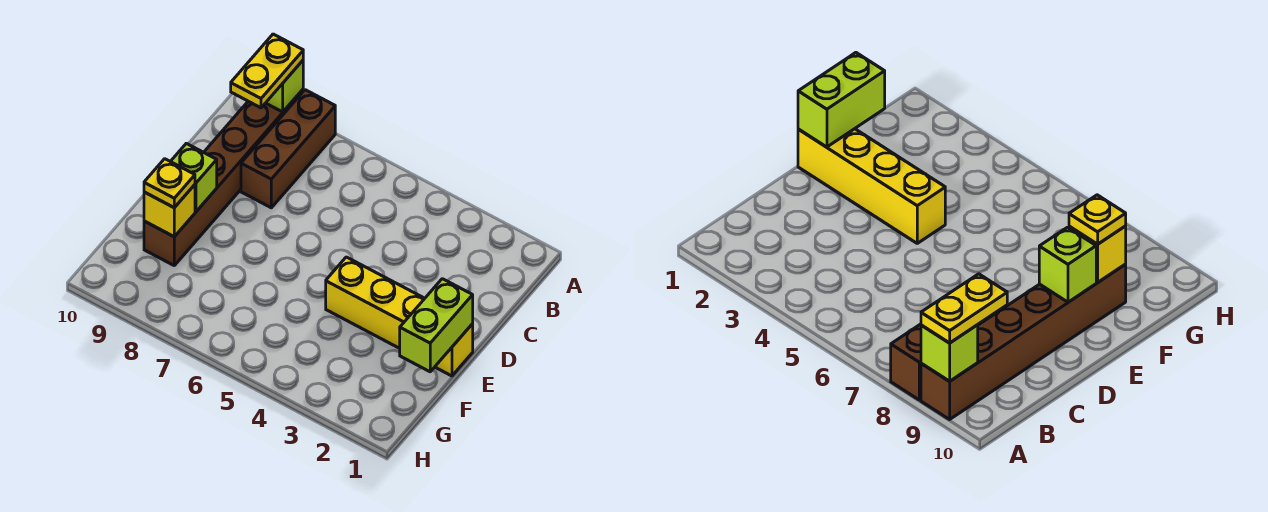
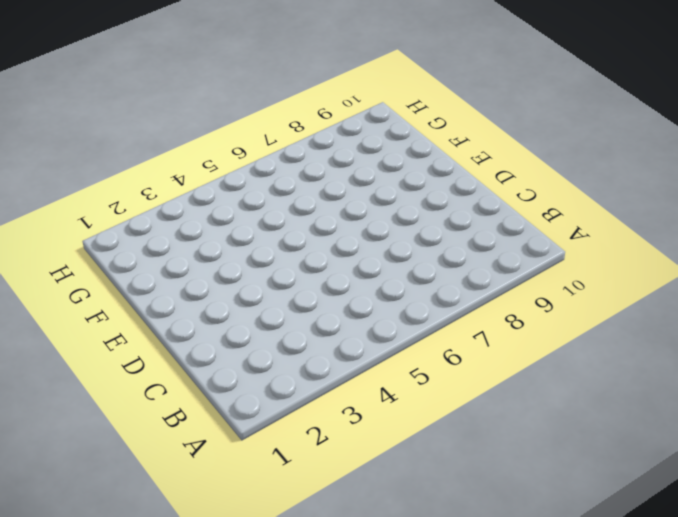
none -> brown brick A8:C8 level 1
none -> brown brick A9:F9 level 1

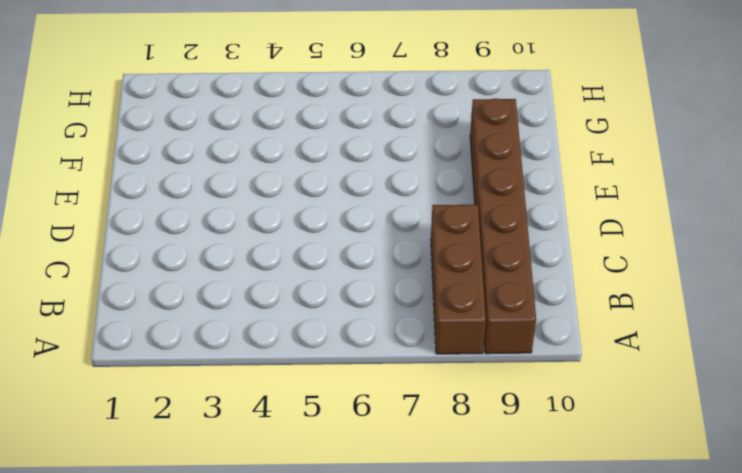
none -> yellow brick E1:E4 level 1
none -> lime brick A9 level 2

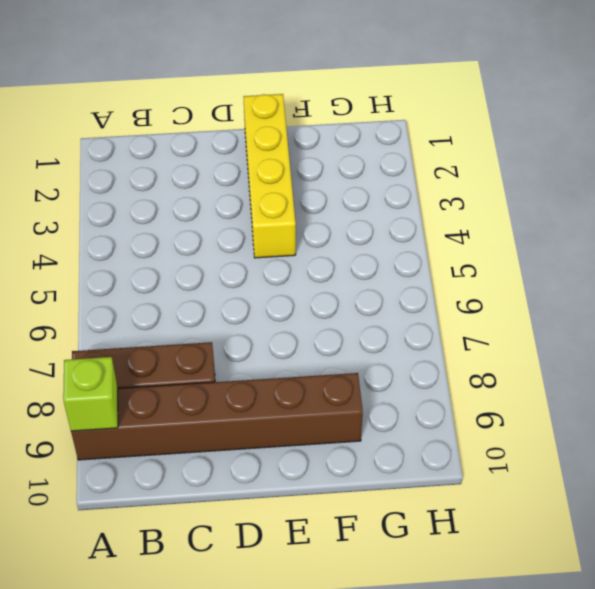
none -> lime brick E1:F1 level 2
none -> lime brick E9 level 2

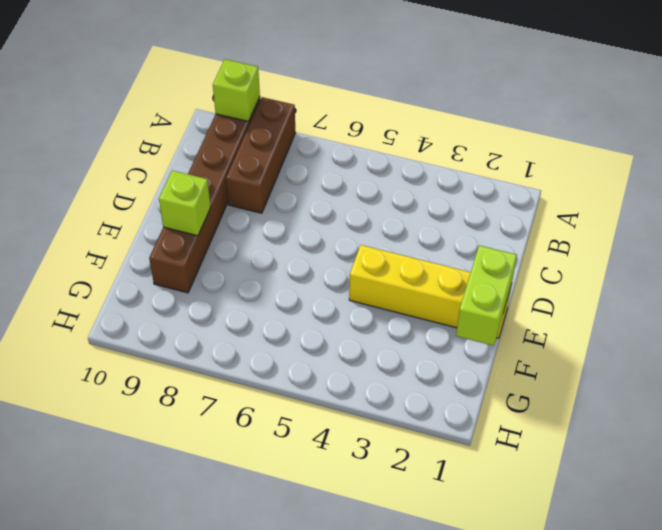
none -> yellow brick F9 level 2
none -> yellow plate A9:B9 level 3

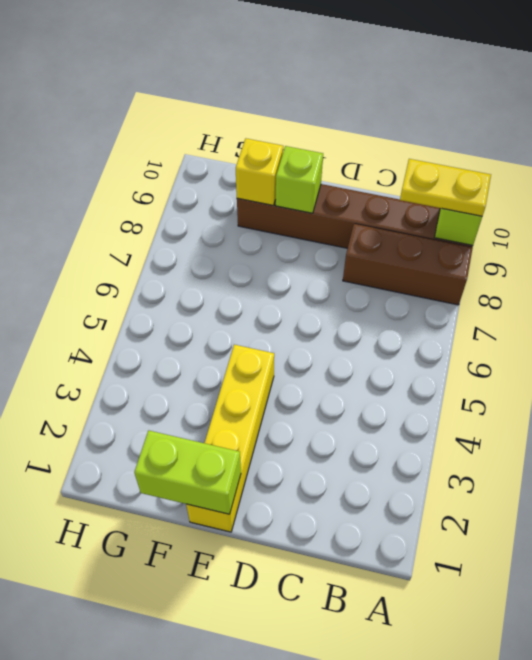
none -> yellow plate F9 level 3

